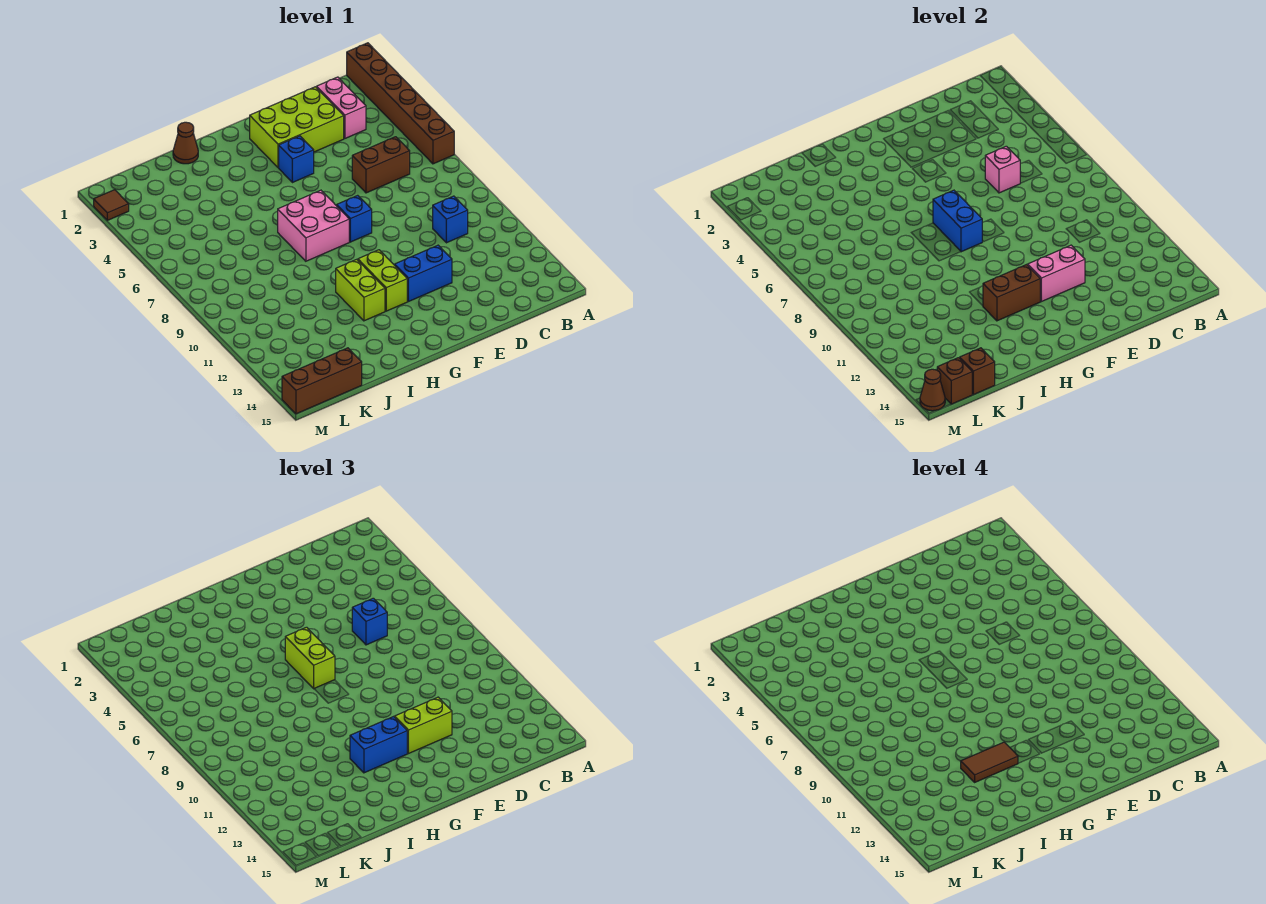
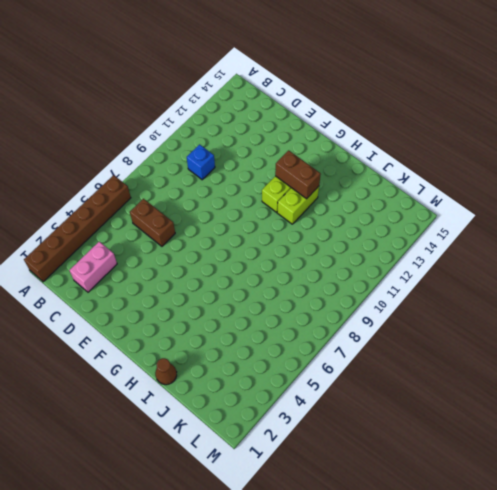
none -> lime brick D2:F3 level 1
none -> blue brick E12:F12 level 1
none -> blue brick F4 level 1

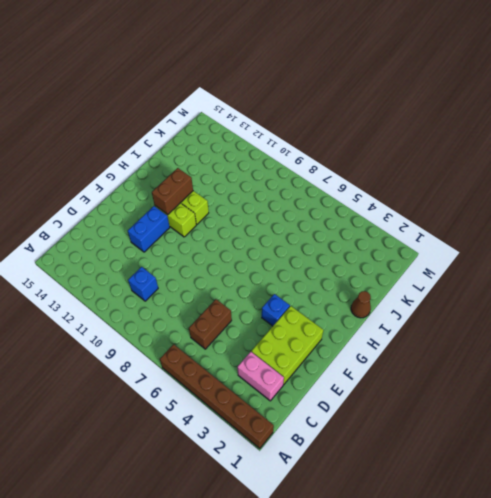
none -> blue brick F8 level 1
none -> pink brick G7:H8 level 1
none -> brown brick K15:M15 level 1

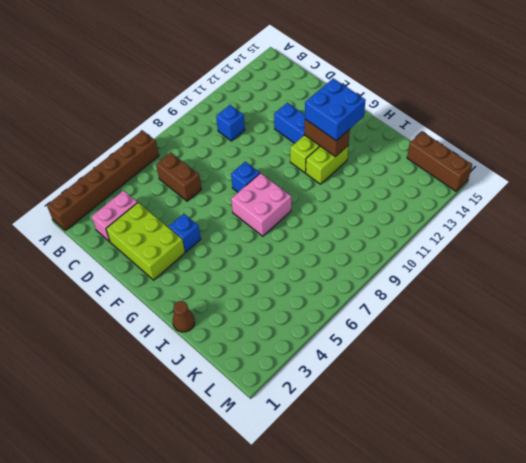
blue brick G12:H13 level 3 -> blue brick G12:H12 level 3
none -> brown tile M2 level 1
none -> pink brick D6 level 2
none -> pink brick E12:F12 level 2

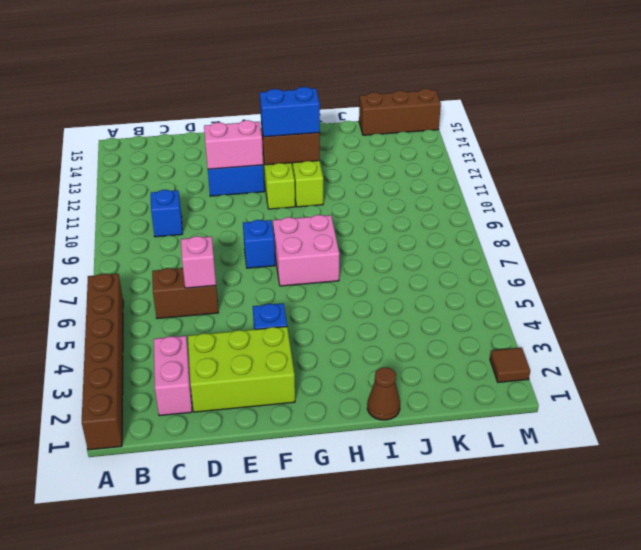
none -> blue brick G7:G8 level 2
none -> brown brick K15 level 2
none -> brown brick L15 level 2

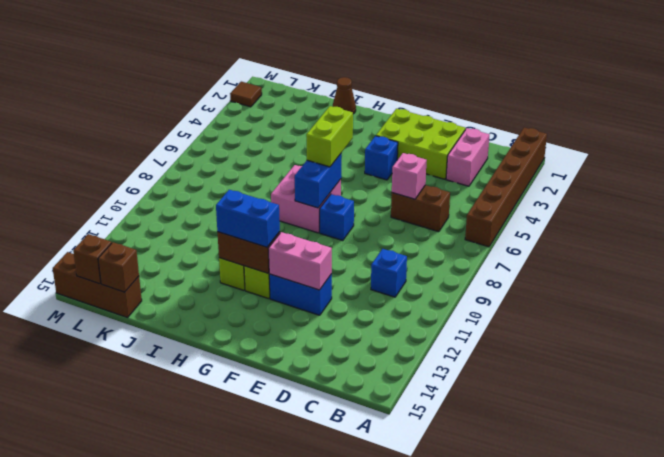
none -> brown cone M15 level 2
none -> blue brick D6 level 3
none -> lime brick E12:F12 level 3

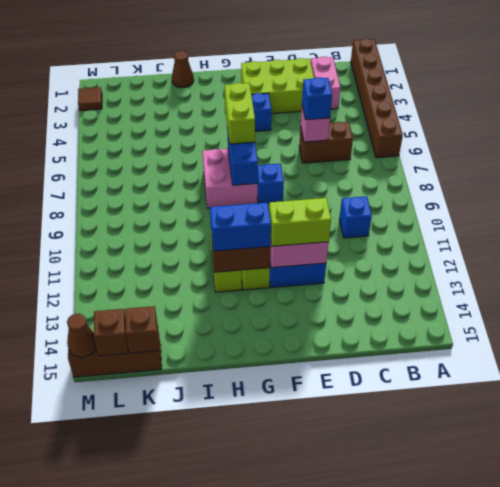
none -> brown tile H12:I12 level 4

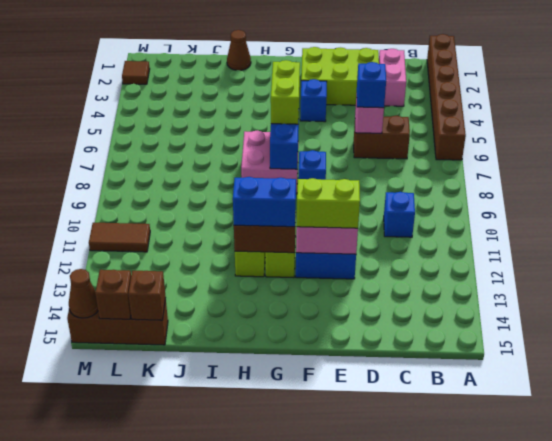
brown tile L11:M11 level 1 -> brown tile H12:I12 level 4

